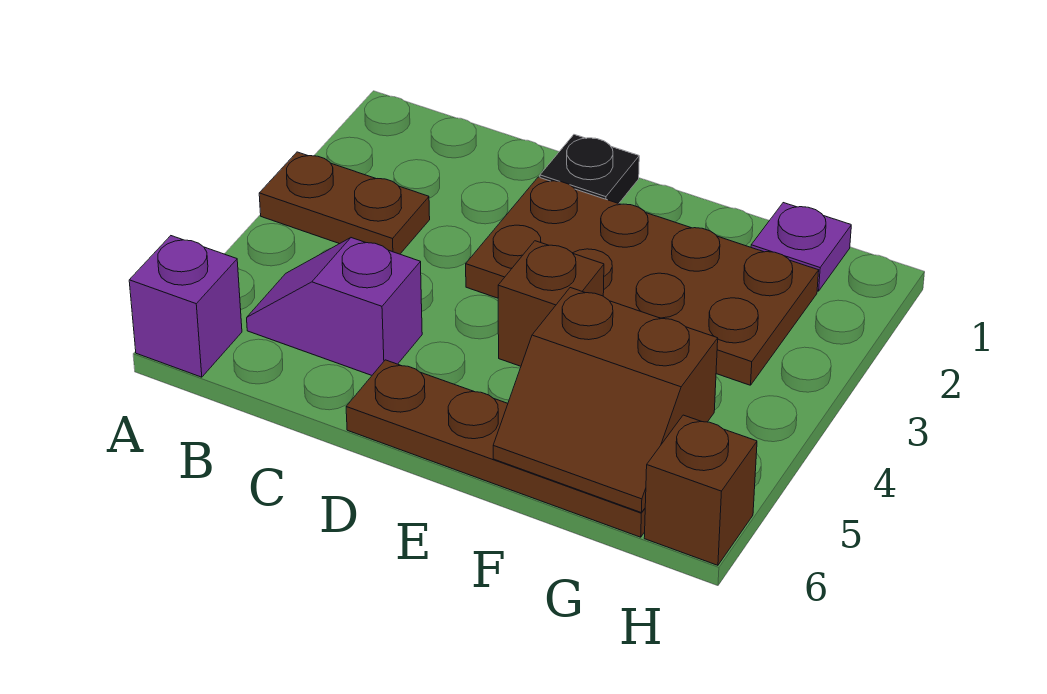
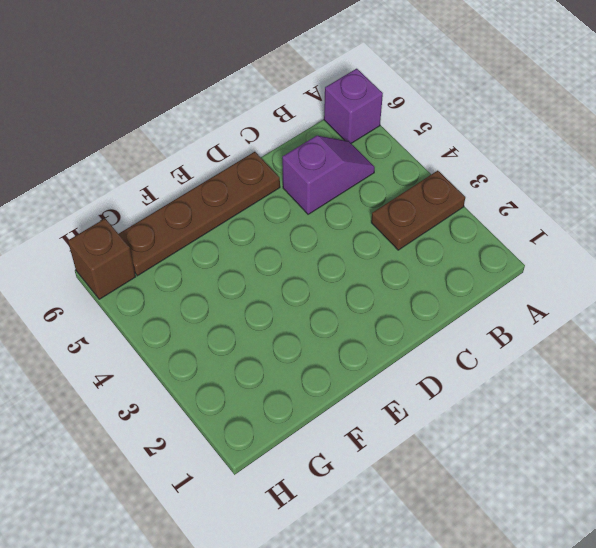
none -> black plate D1 level 1
none -> brown plate D2:G3 level 1

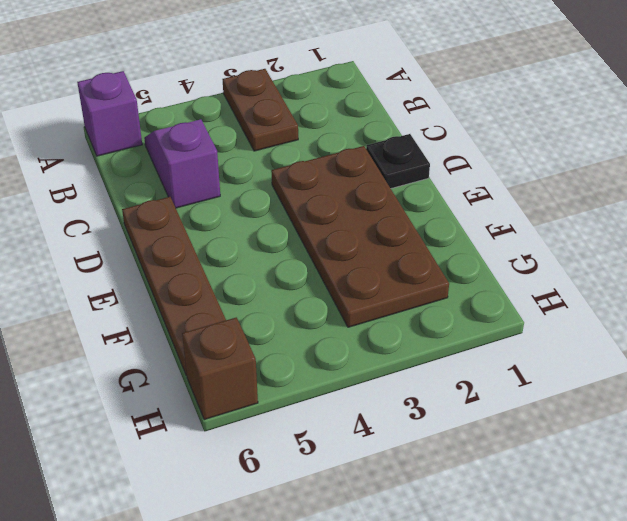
none -> brown brick E4 level 1
none -> purple plate G1 level 1

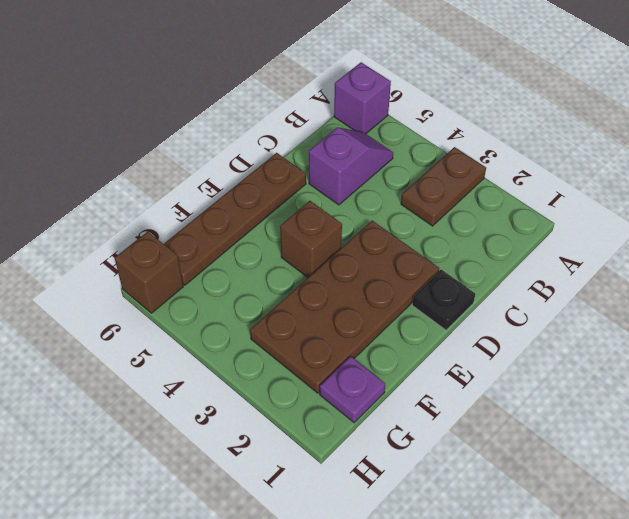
none -> brown slope F5:G6 level 2 top 5

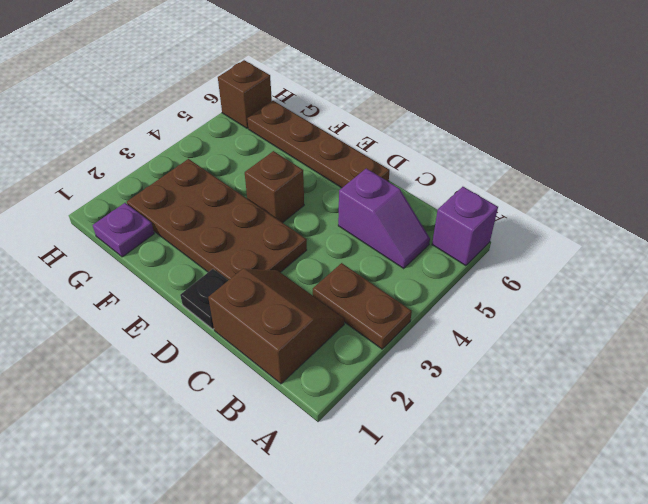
brown slope B1:C2 level 1 top 1 -> brown slope F5:G6 level 2 top 5

